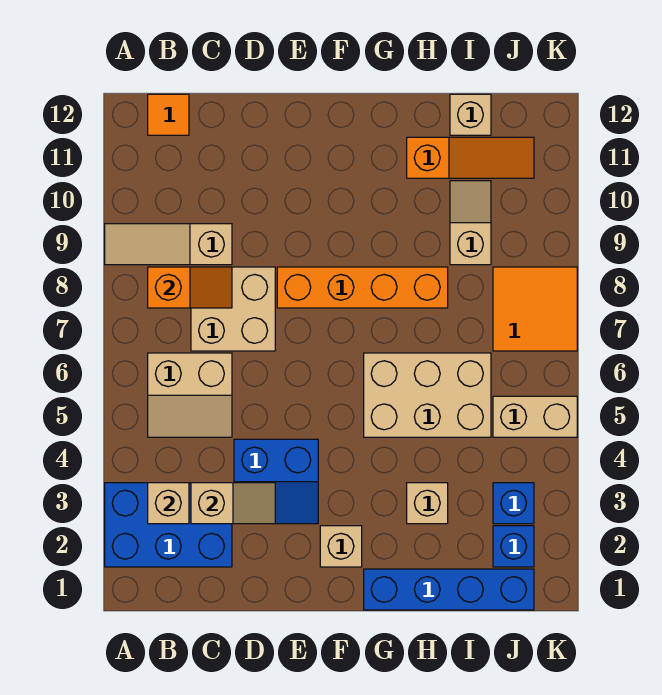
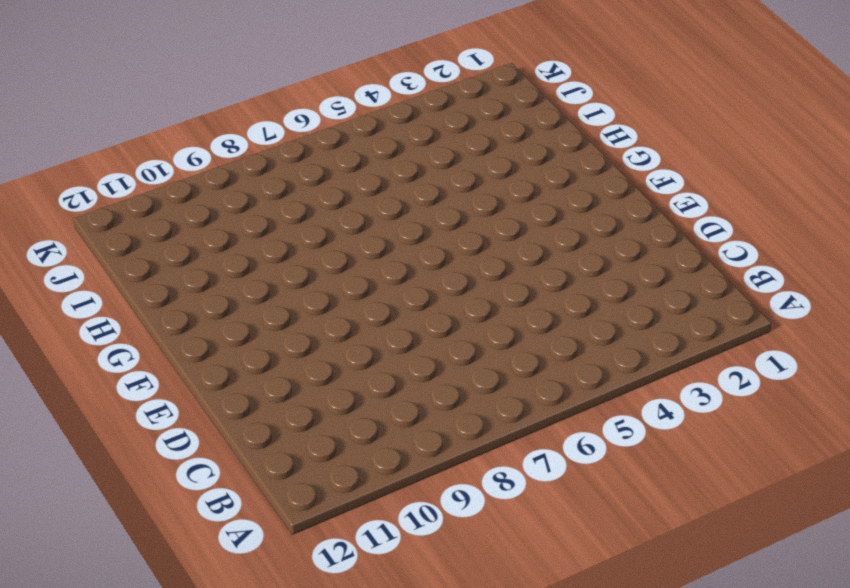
none -> blue brick A2:C3 level 1
none -> tan slope A9:C9 level 1 top C
none -> tan slope B5:C6 level 1 top 6

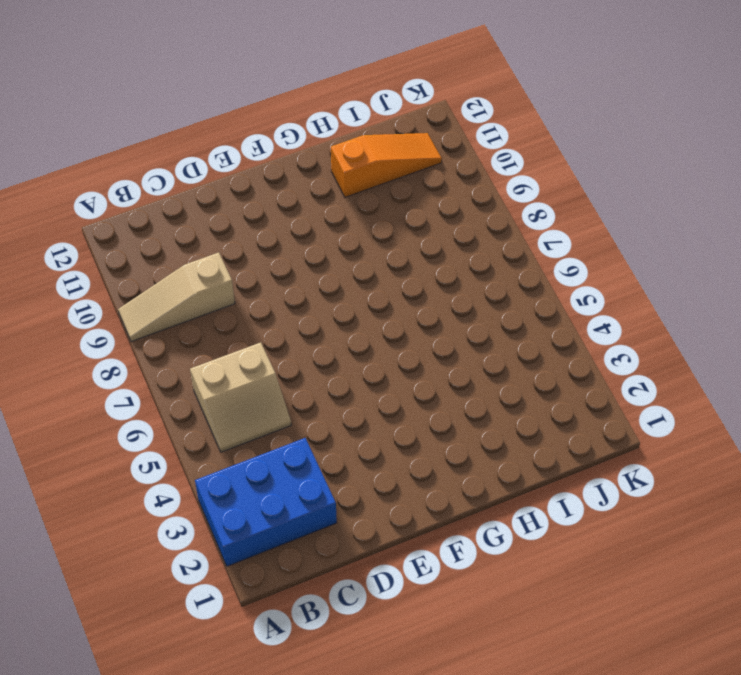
none -> orange tile B12 level 1
none -> tan brick C7:D8 level 1
none -> blue slope D3:E4 level 1 top 4

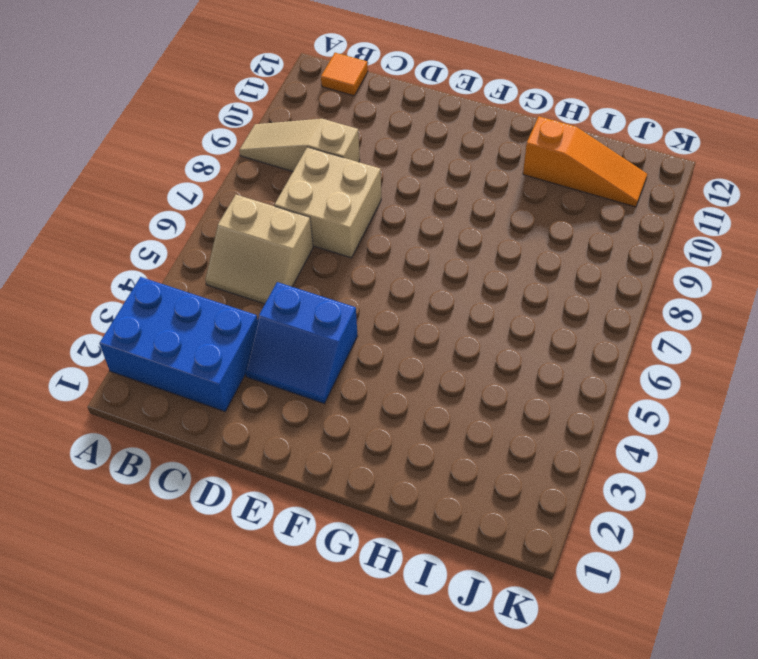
none -> orange brick E8:H8 level 1
none -> tan brick F2 level 1
none -> blue brick G1:J1 level 1

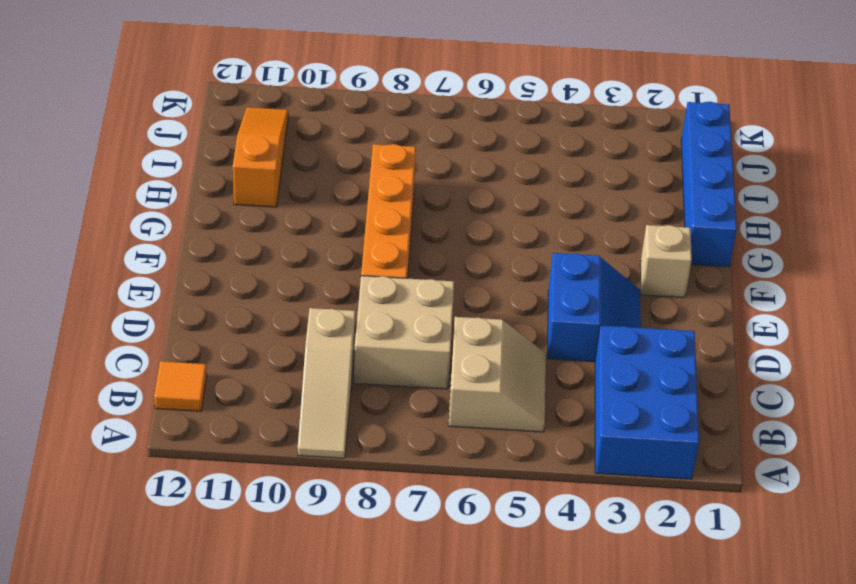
none -> tan brick G5:I6 level 1
none -> tan brick H3 level 1
none -> tan slope I9:I10 level 1 top 9

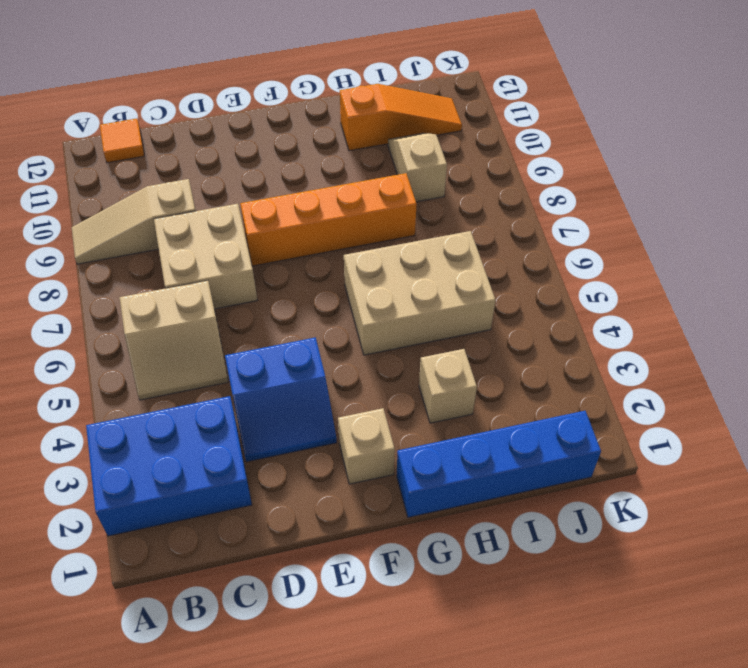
none -> tan brick I12 level 1
none -> blue brick J2 level 1
none -> blue brick J3 level 1

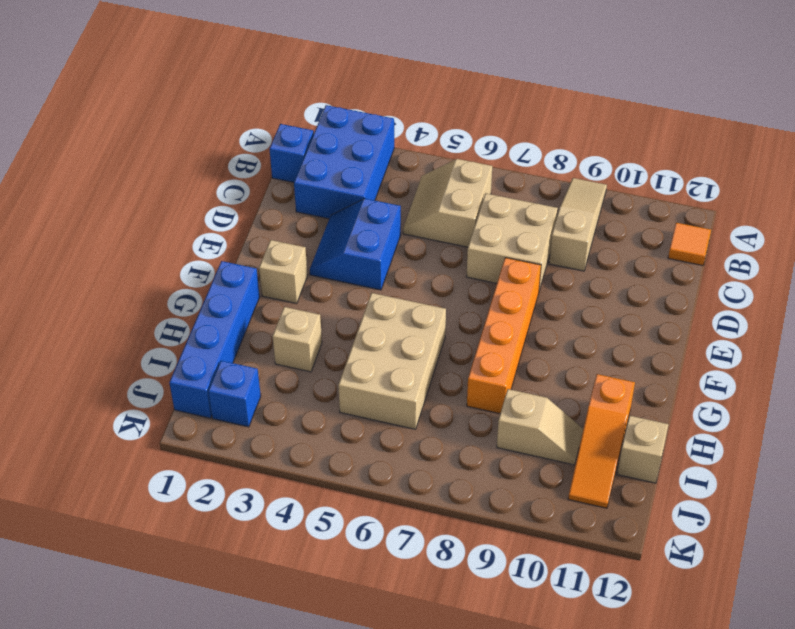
blue brick B1 level 1 -> blue brick J3 level 1
none -> tan brick J5:K5 level 1
none -> orange tile J7:K8 level 1
none -> tan brick B3 level 2

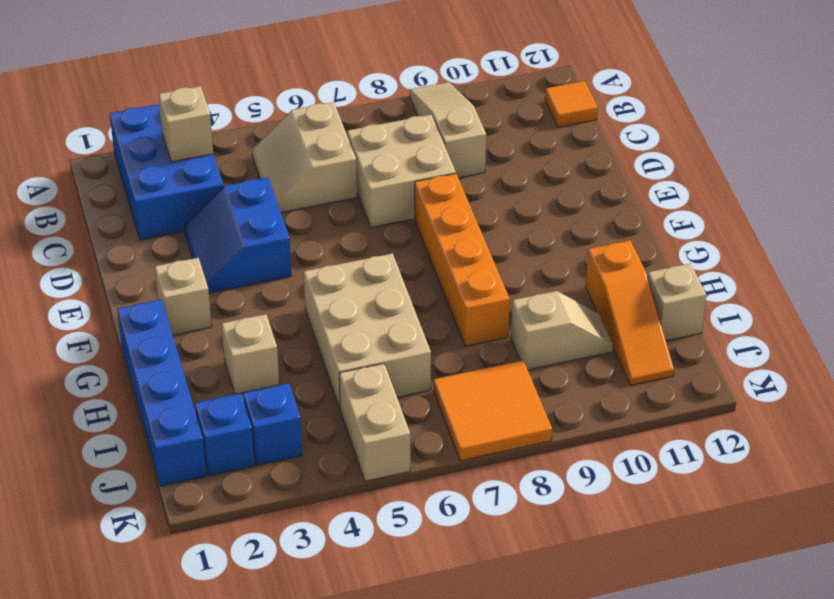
none -> orange slope B8:C8 level 2 top B
none -> tan slope C3:D3 level 2 top C

